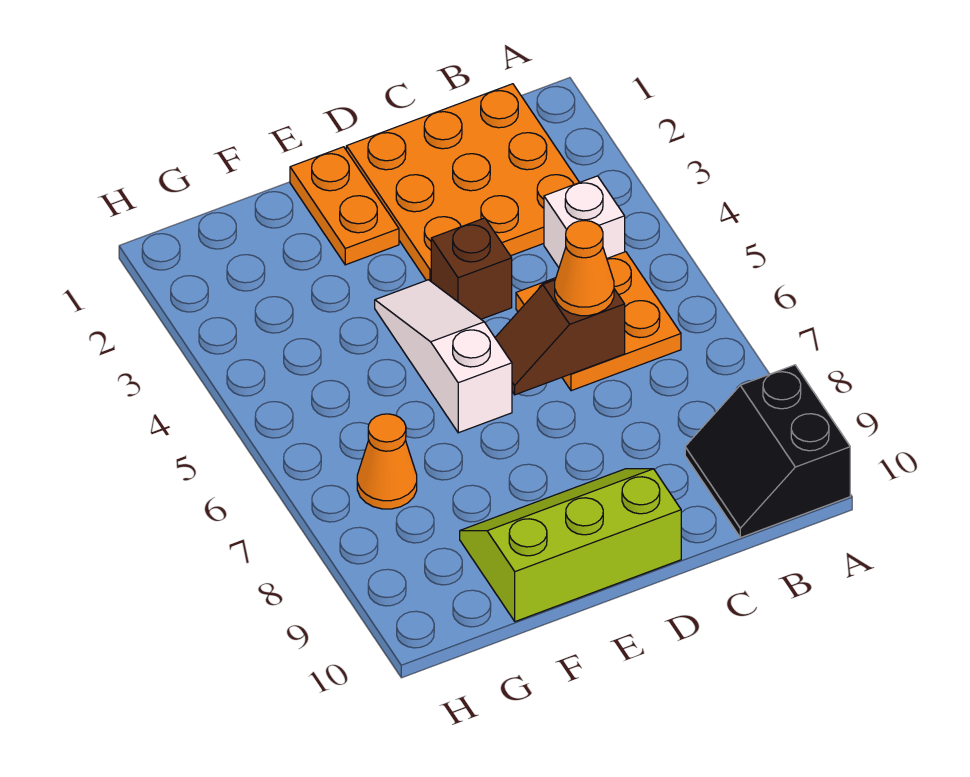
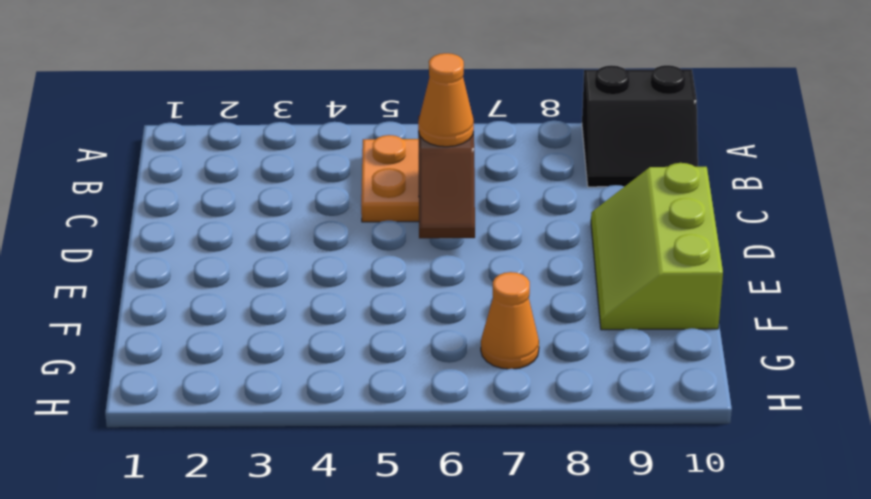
none -> orange plate B1:D3 level 1
none -> white brick B4 level 1

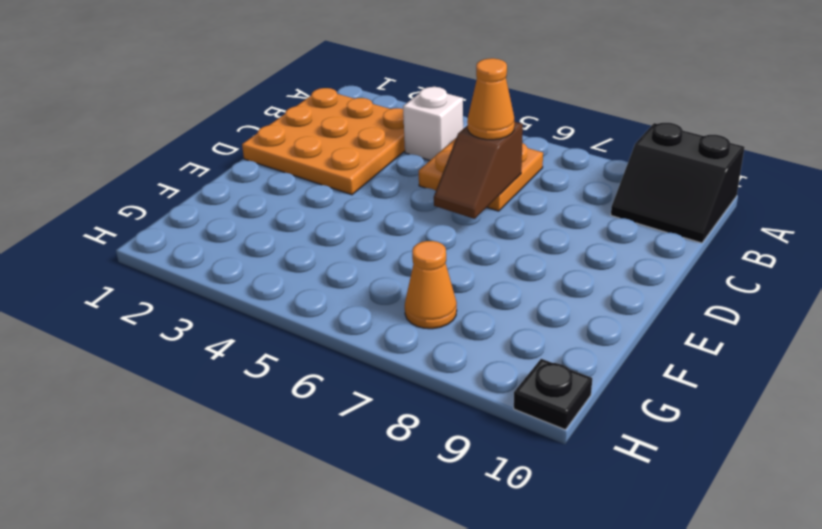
black plate H10 level 1 -> none
none -> brown brick D4 level 1
none -> lime slope D9:F10 level 1 top 10

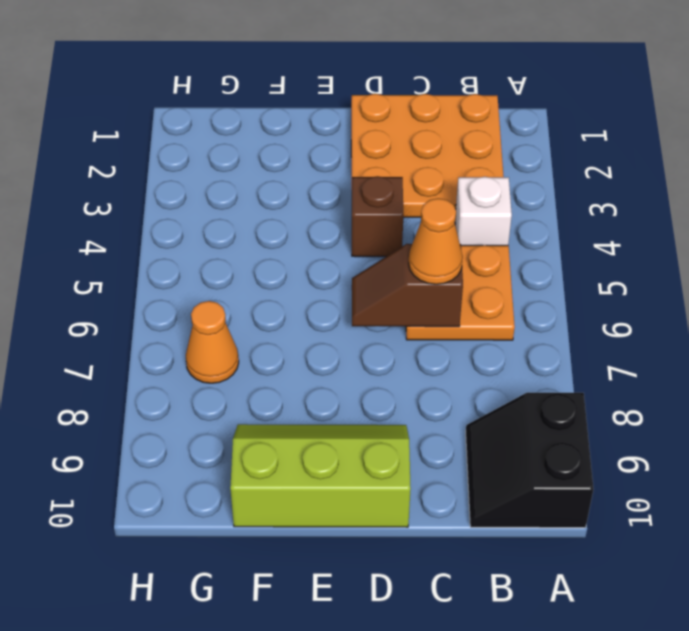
none -> orange plate E1:E2 level 1
none -> white slope E4:E6 level 1 top 6

